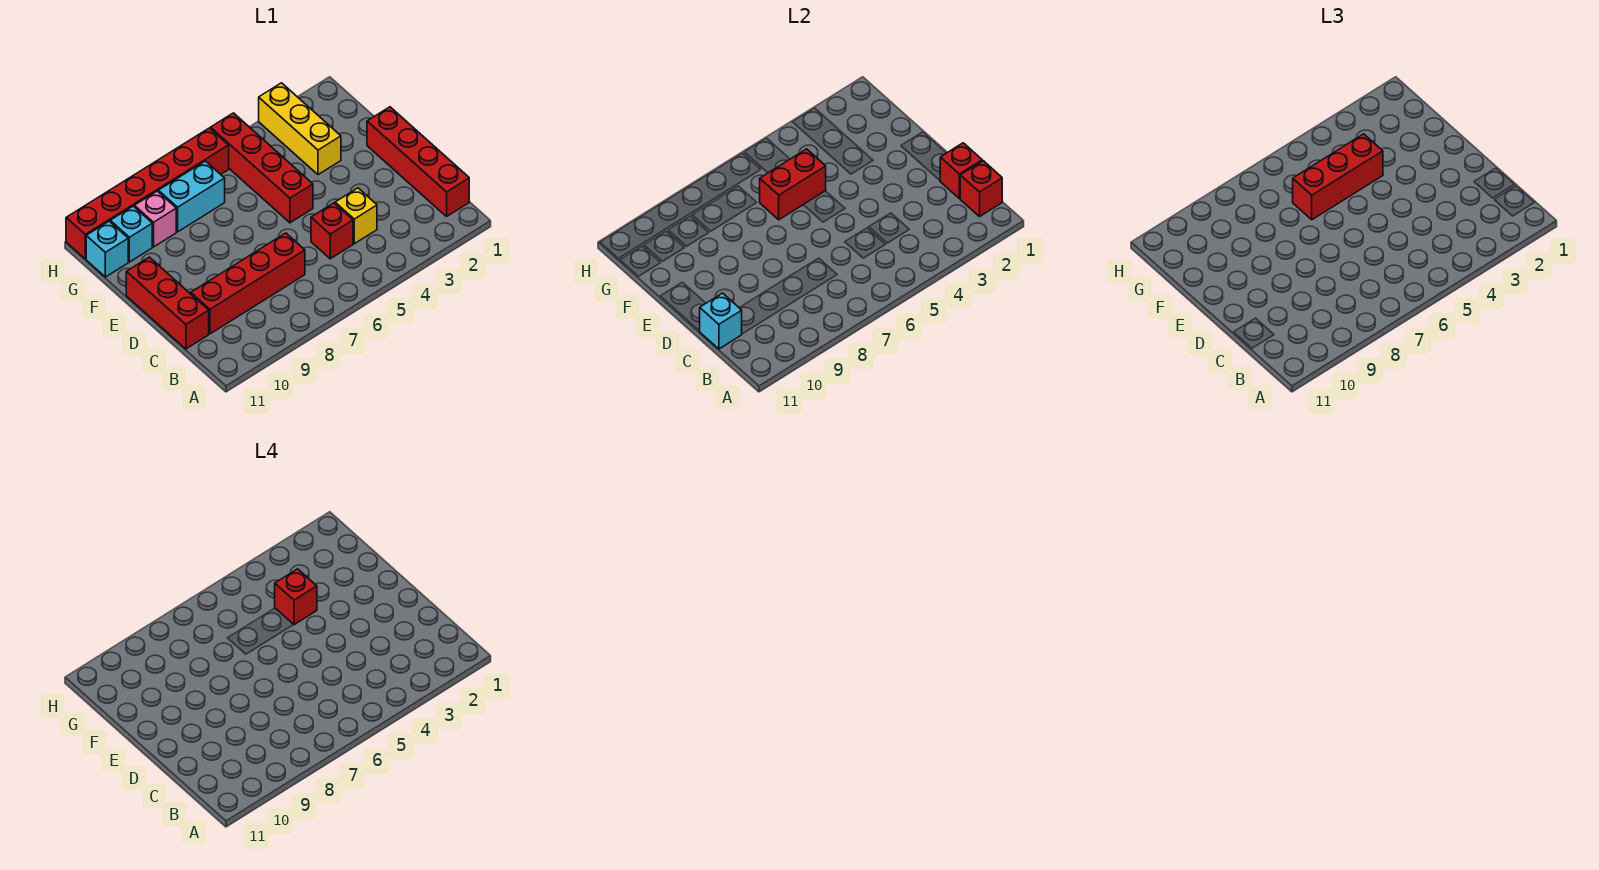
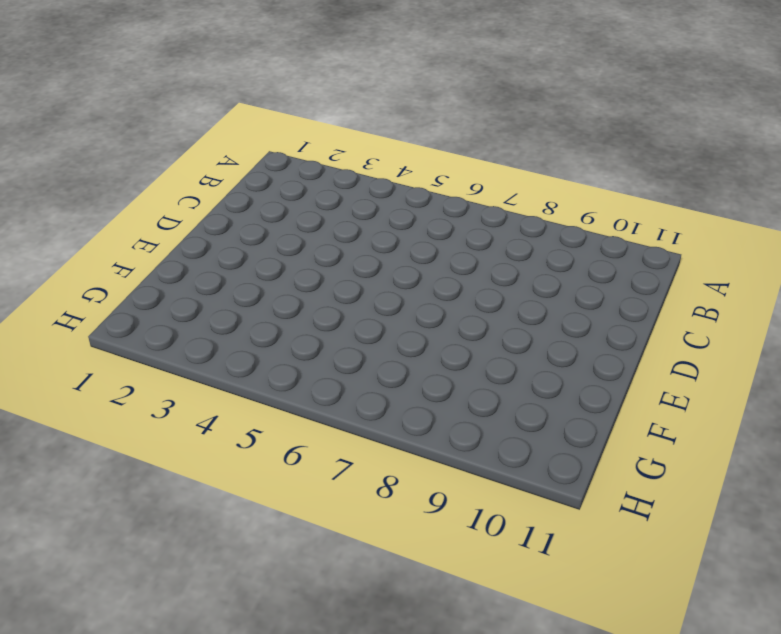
none -> red brick B1:E1 level 1
none -> yellow brick C4 level 1
none -> red brick C5 level 1

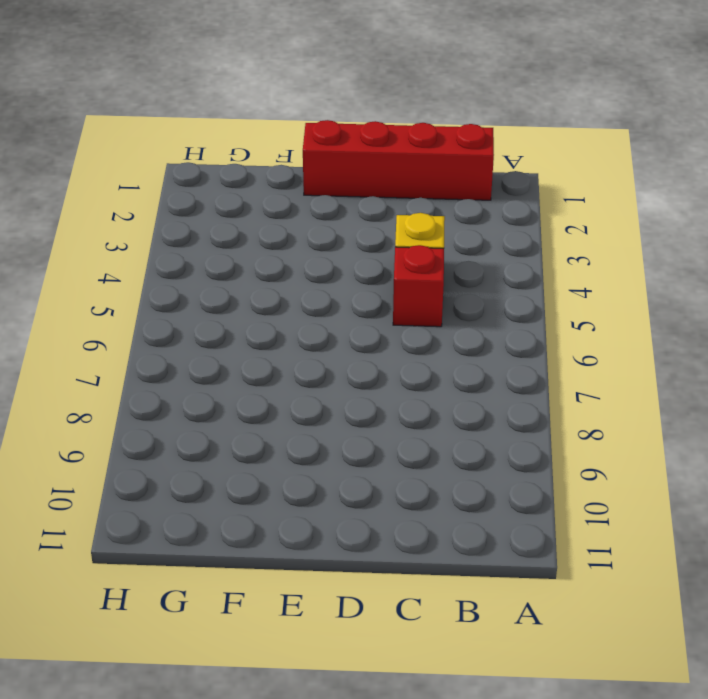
none -> red brick C7:C10 level 1
none -> red brick C11:E11 level 1
none -> red brick E5:H5 level 1

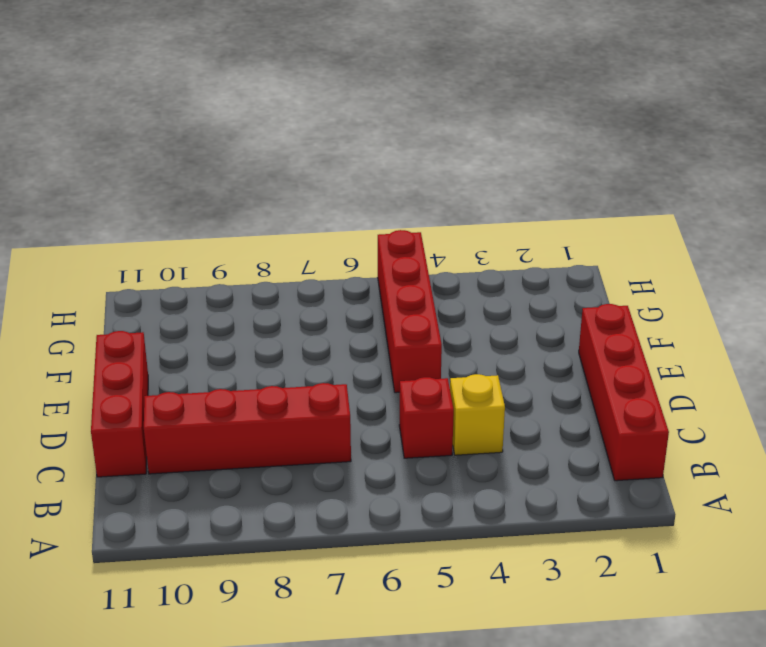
none -> yellow brick F3:H3 level 1
none -> cyan brick G7:G8 level 1
none -> pink brick G9 level 1

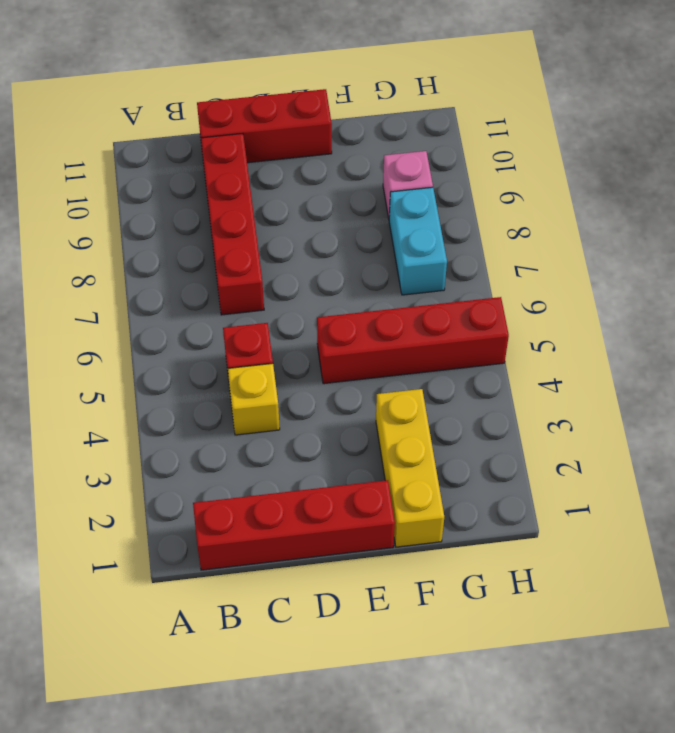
yellow brick F1:F3 level 1 -> yellow brick F3:H3 level 1
none -> cyan brick G10 level 1
none -> cyan brick G11 level 1
none -> red brick H6:H11 level 1

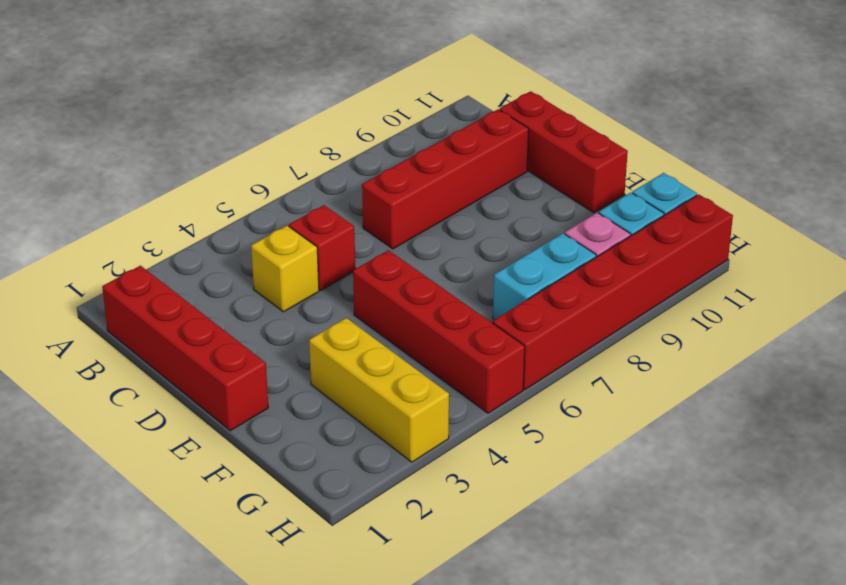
none -> red brick B1 level 2
none -> red brick C1 level 2
none -> cyan brick C11 level 2

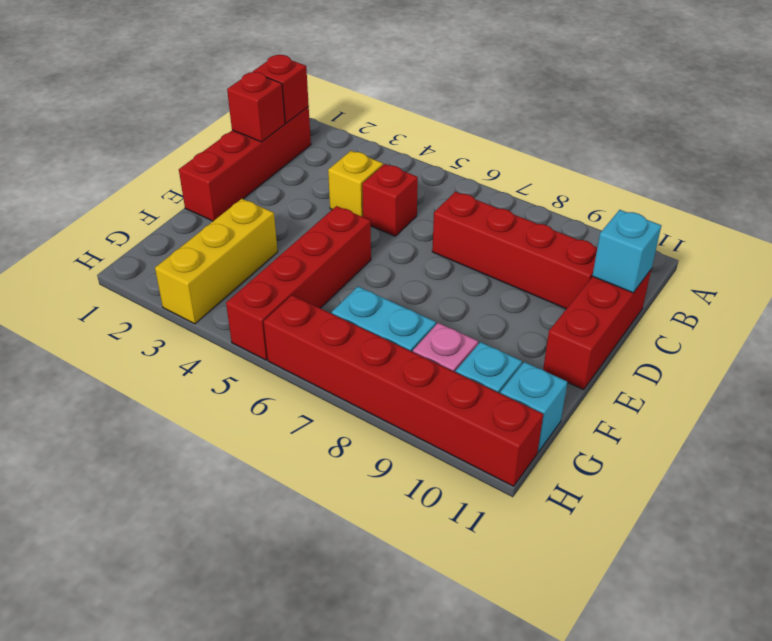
none -> red brick F5:F6 level 2
none -> red brick F4:F6 level 3
none -> red brick F4 level 4

